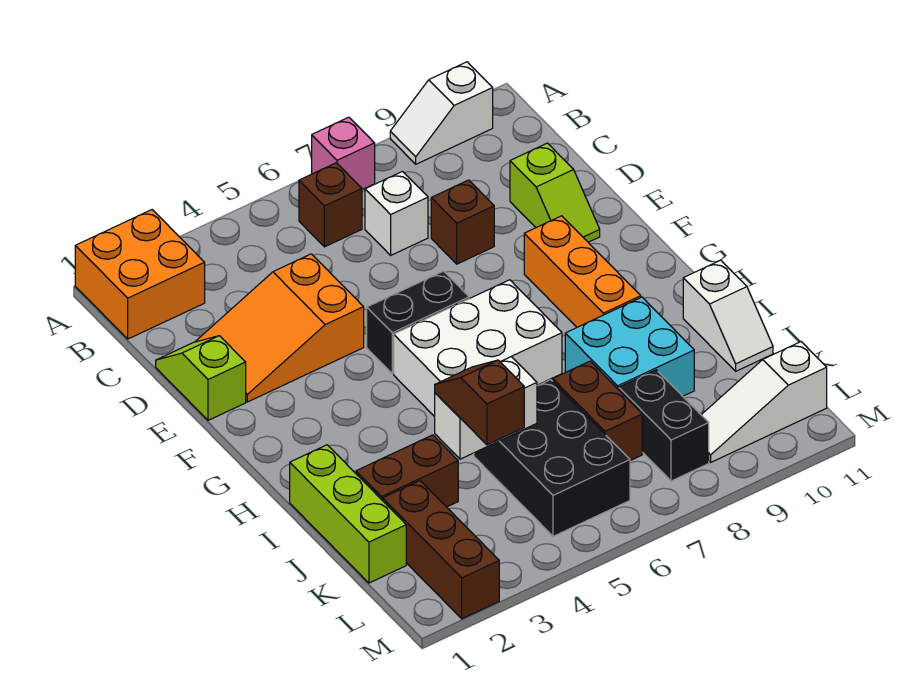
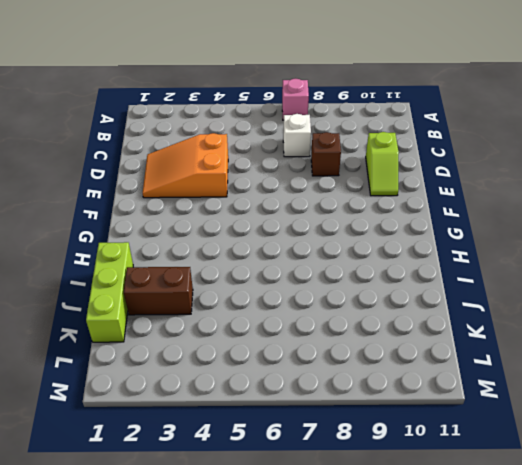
none -> orange brick A1:B2 level 1
none -> white slope A9:A10 level 1 top 10
none -> brown brick B6 level 1

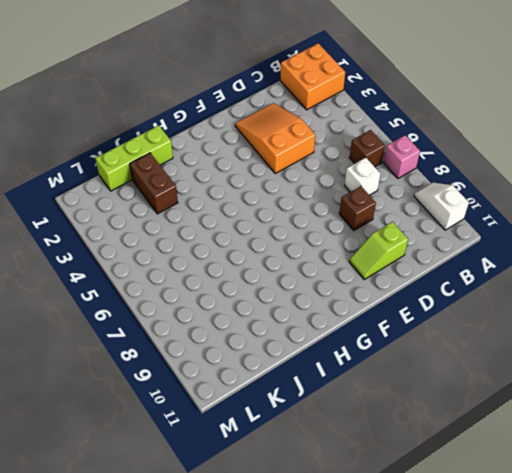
none -> lime slope D1:E1 level 1 top E
none -> black brick F5:F6 level 1
none -> orange brick F9:H9 level 1

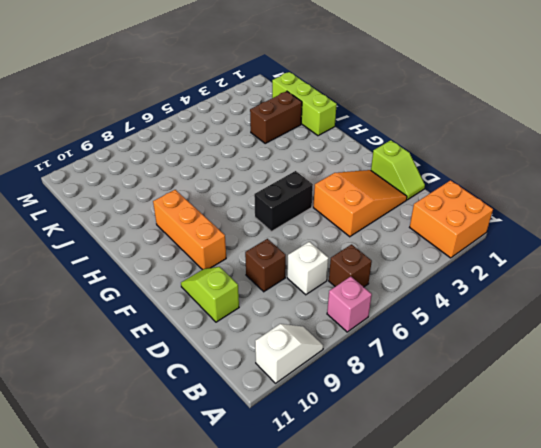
none -> white brick G5:H7 level 1
none -> cyan brick I8:J9 level 1
none -> white slope I11:J11 level 1 top I

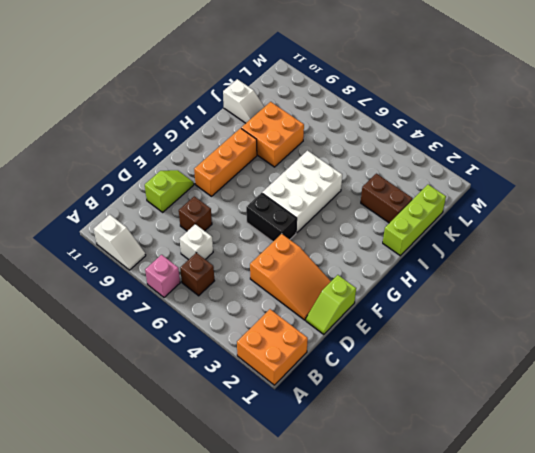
white brick G5:I6 level 1 -> white brick G5:H7 level 1
orange brick I8:J9 level 1 -> cyan brick I8:J9 level 1
white slope J10:J11 level 1 top 11 -> white slope I11:J11 level 1 top I
none -> black brick J5:L6 level 1
none -> brown brick J7:K7 level 1
none -> brown brick K2:M2 level 1

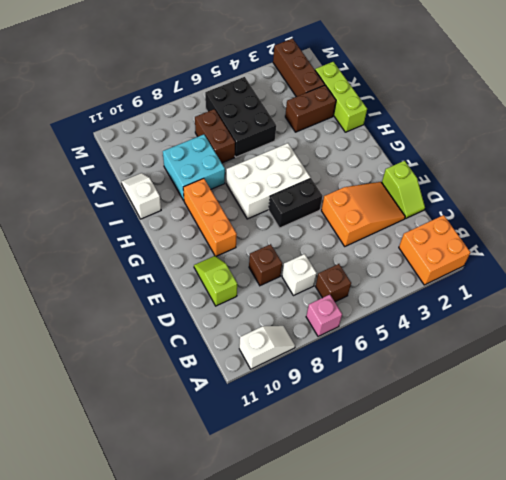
none -> black brick K8:L8 level 1
none -> white slope L9:L11 level 1 top 11
none -> white brick J4:J5 level 2

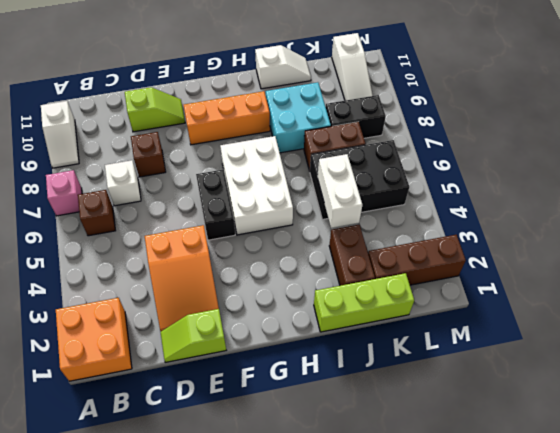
none -> brown slope J4:K4 level 3 top K

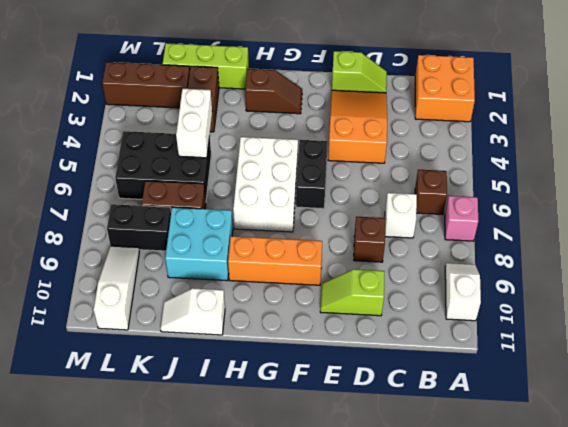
brown slope G2:H2 level 1 top H -> brown slope J4:K4 level 3 top K

